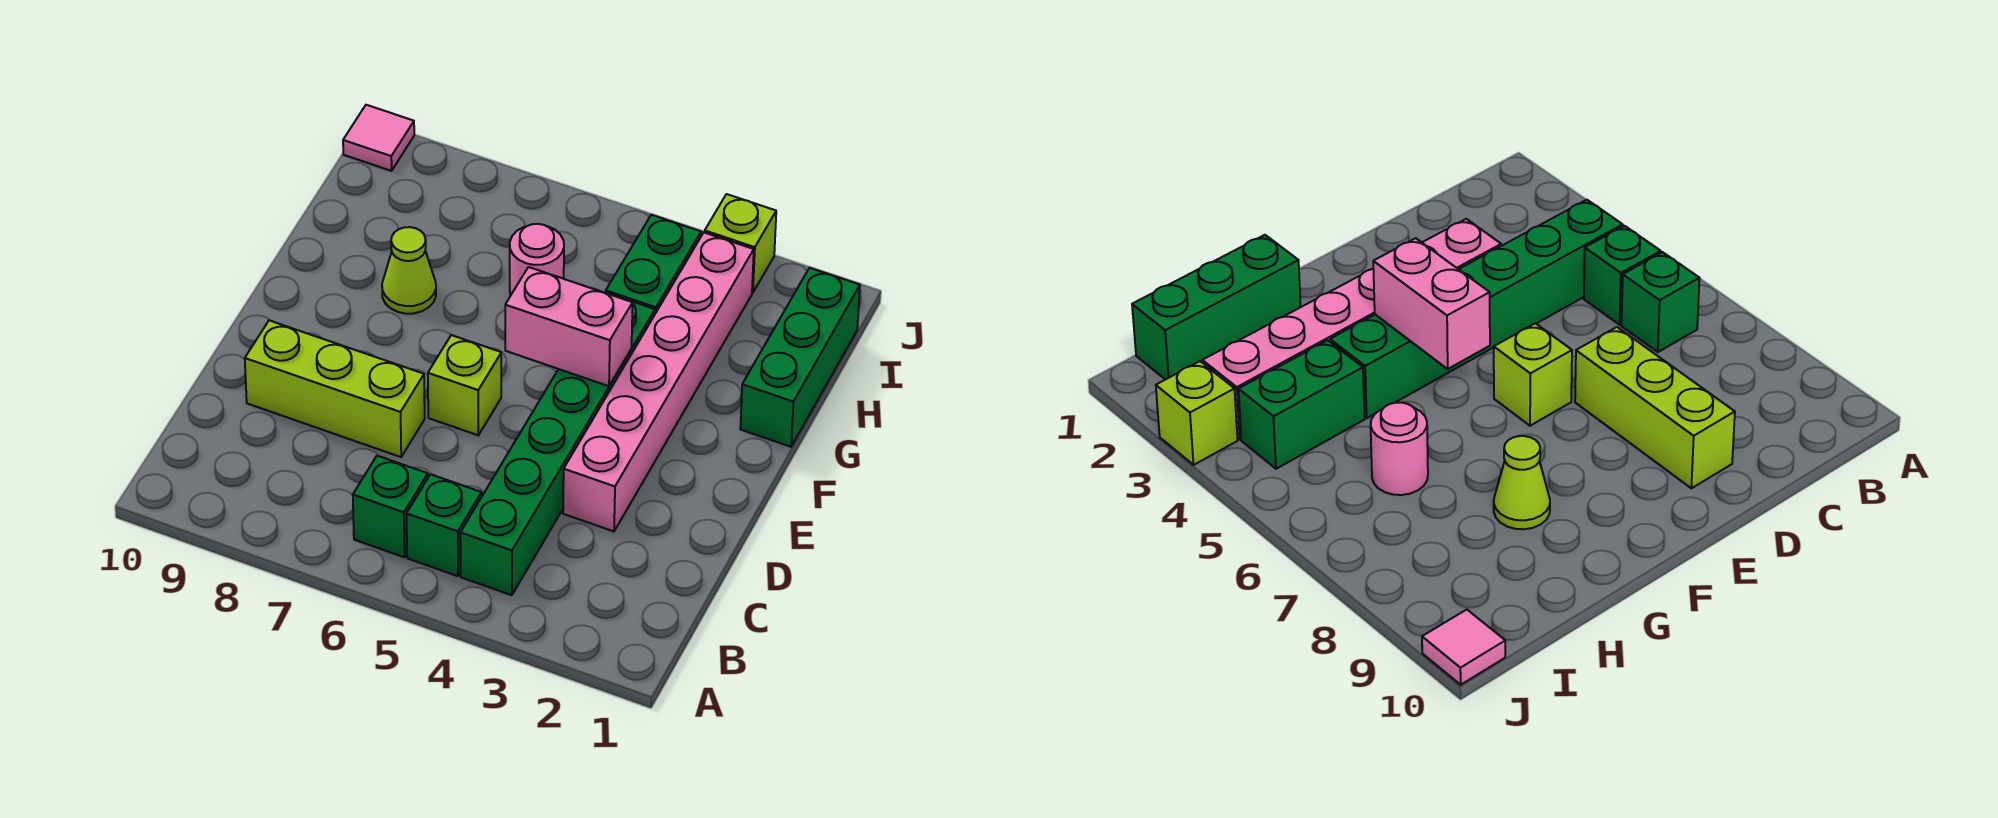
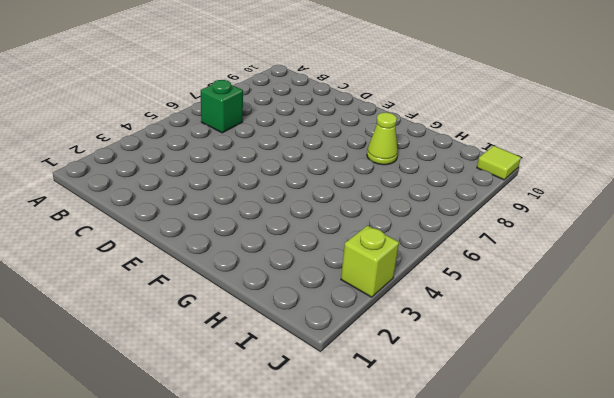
lime tile J10 level 1 -> pink tile J10 level 1
none -> green brick B4:G4 level 1
none -> green brick B5 level 1
none -> pink brick D3:I3 level 1

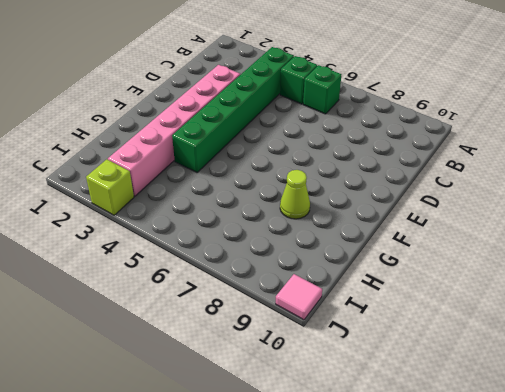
none -> lime brick D7:D9 level 1
none -> lime brick E6 level 1
none -> green brick G1:I1 level 1

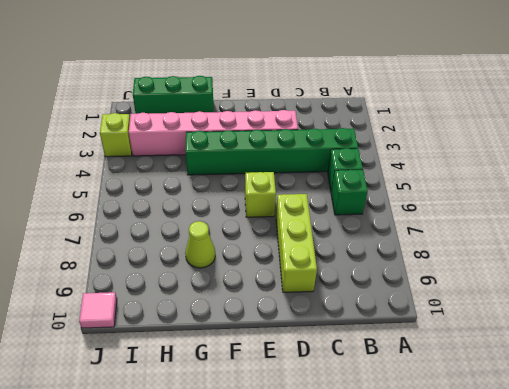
none -> green brick H4:I4 level 1
none -> pink round brick H6 level 1
none -> pink brick F4:F5 level 2

